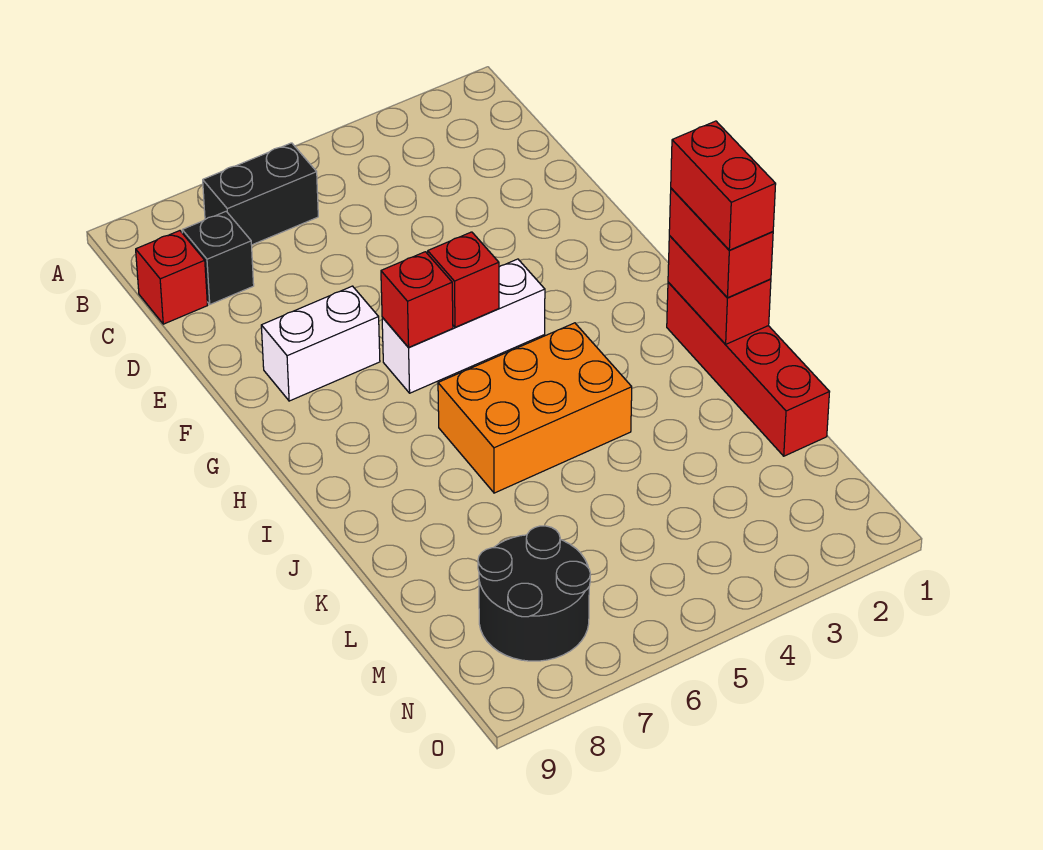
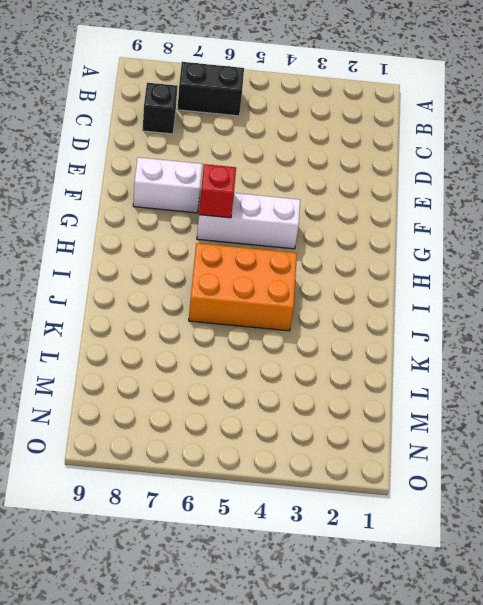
none -> red brick C9 level 1
none -> red brick I1:L1 level 1
none -> black round brick M7:N8 level 1

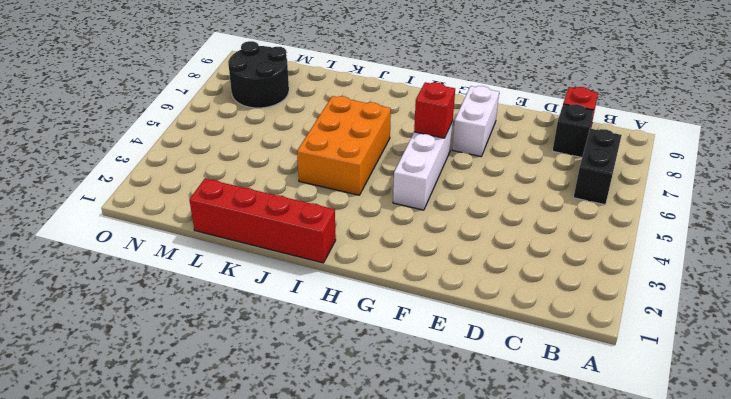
none -> red brick G5 level 2
none -> red brick I1:J1 level 2
none -> red brick I1:J1 level 3

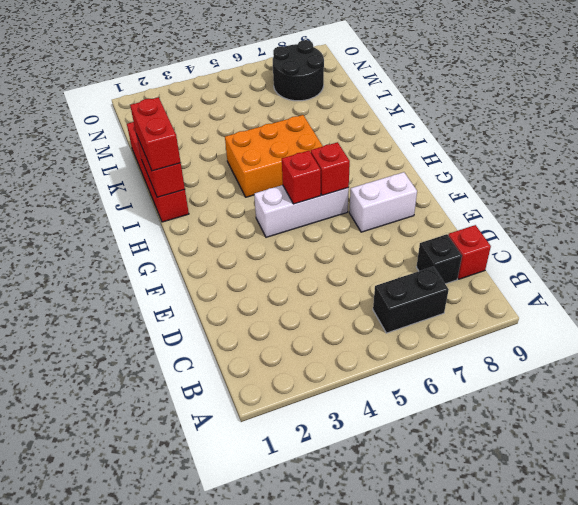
none -> red brick I1:J1 level 4

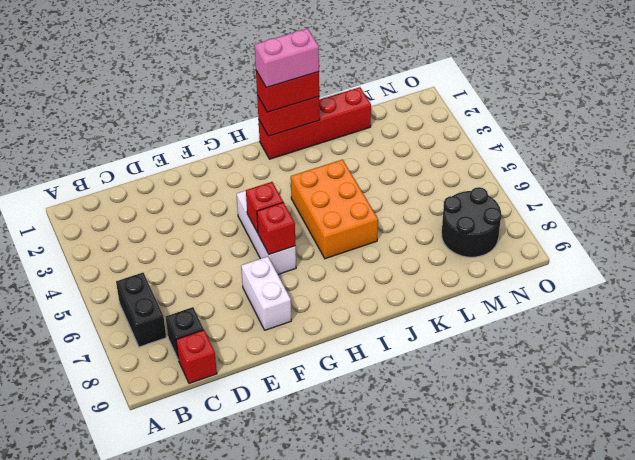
pink brick I1:J1 level 4 -> red brick I1:J1 level 4

